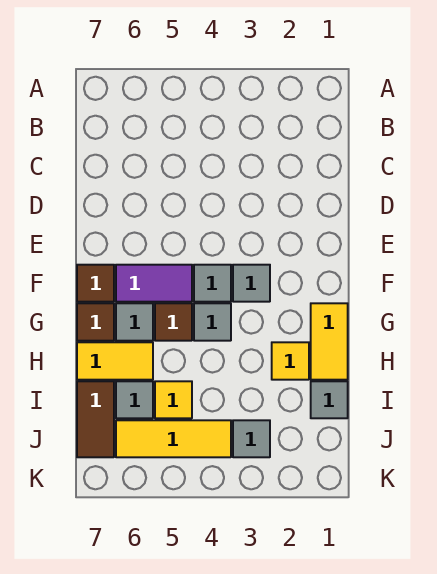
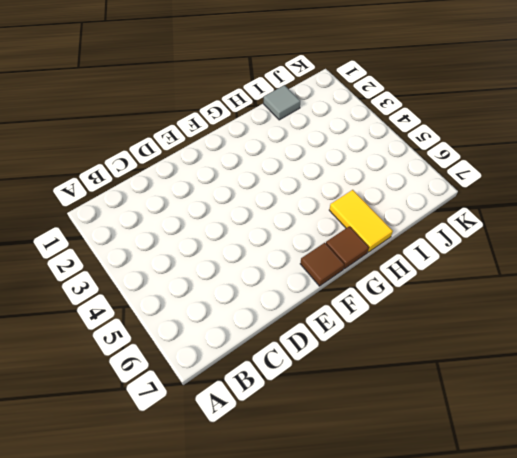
none -> grey tile F3 level 1
none -> grey tile F4 level 1
none -> purple tile F5:F6 level 1

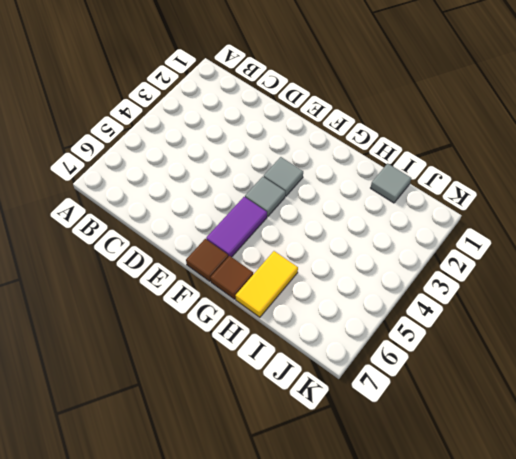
none -> yellow tile G1:H1 level 1
none -> grey tile G4 level 1
none -> brown tile G5 level 1

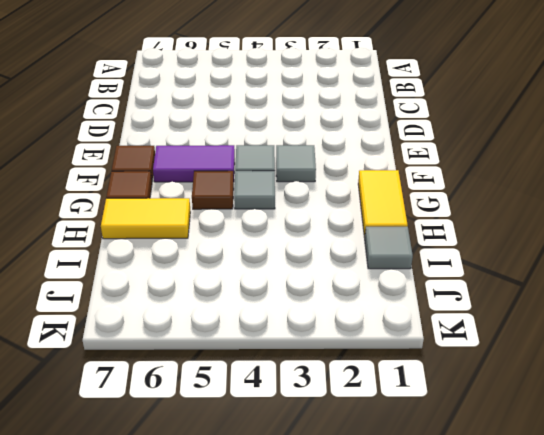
none -> grey tile G6 level 1
none -> yellow tile H2 level 1
none -> yellow tile I5 level 1

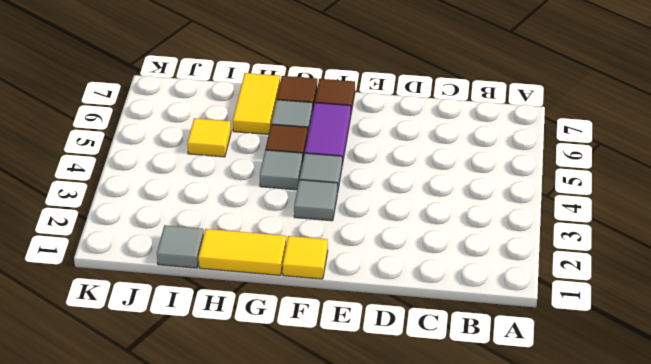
yellow tile F1 level 1 -> yellow tile H2 level 1
none -> grey tile I6 level 1
none -> brown tile I7:J7 level 1
none -> grey tile J3 level 1

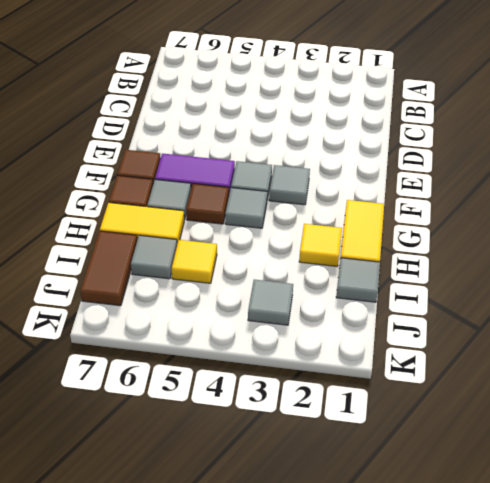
none -> yellow tile J4:J6 level 1

